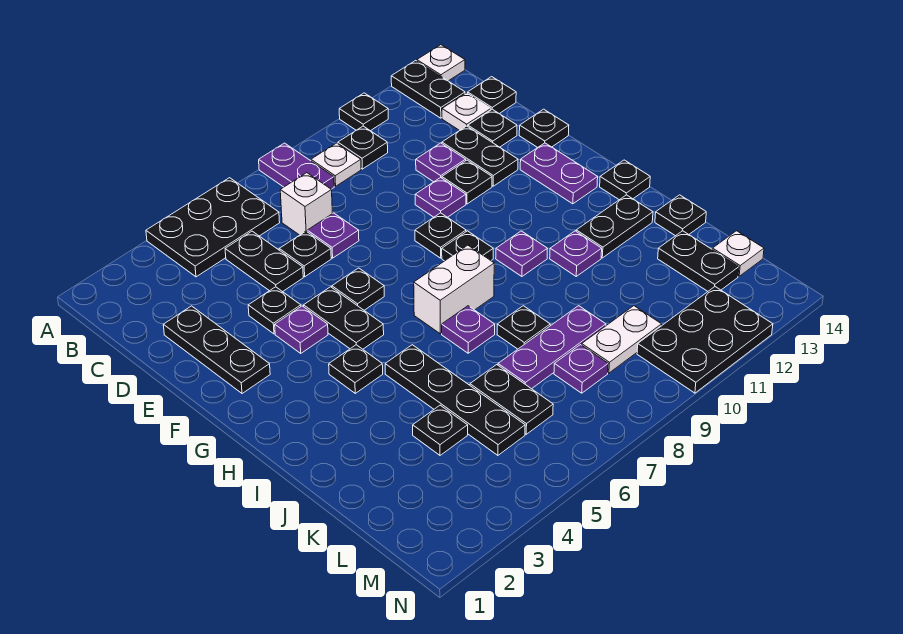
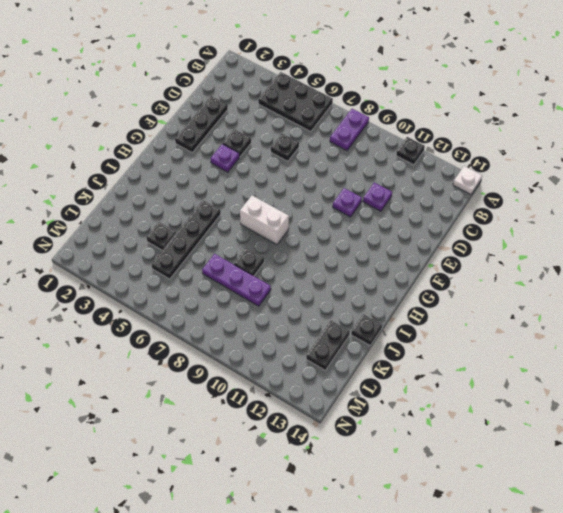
none -> black plate A13:B13 level 1
none -> white plate B9 level 1
none -> black plate B10 level 1
none -> black plate C5:D5 level 1

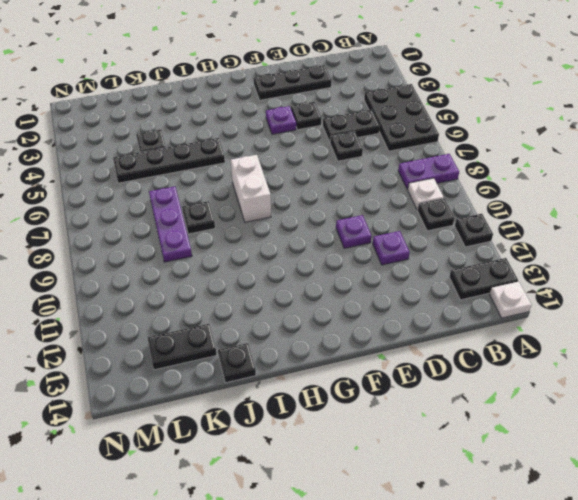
none -> white brick C7 level 1
none -> white plate C13 level 1
none -> black plate C14 level 1
none -> purple plate D7 level 1

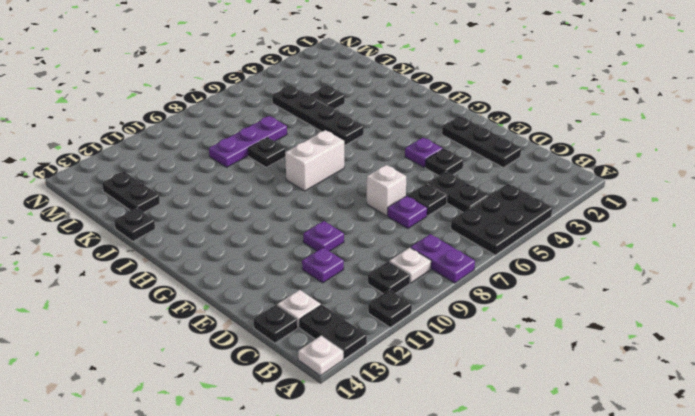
white brick E7 level 1 -> white brick C7 level 1
none -> black plate D12:E12 level 1
none -> black plate D13 level 1
none -> black plate E11 level 1
none -> black plate E14 level 1

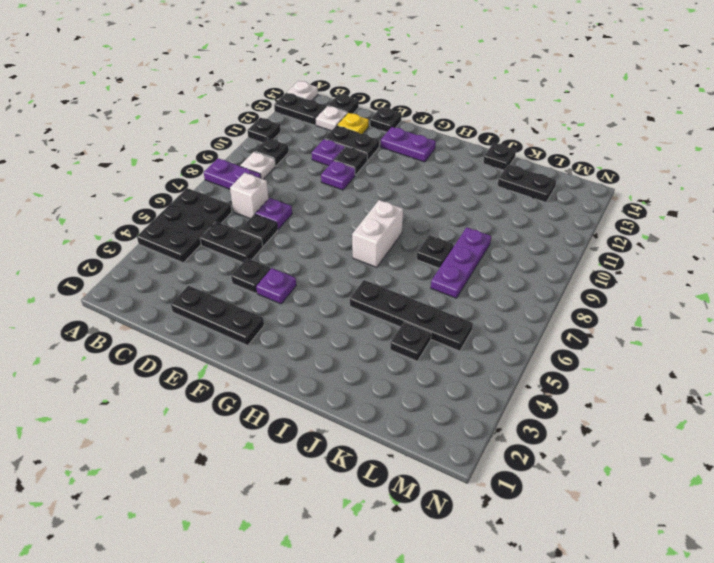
yellow plate D13 level 1 -> black plate D13 level 1
none -> black plate F5:G5 level 1
none -> black plate F6 level 1
none -> black plate F9 level 1
none -> black plate G9 level 1

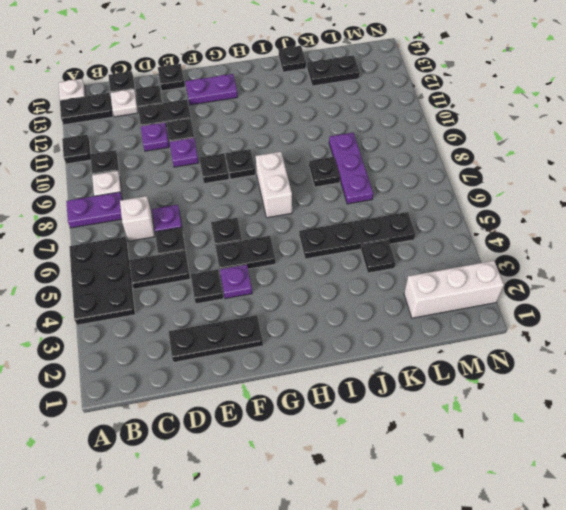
white brick L2:N2 level 1 -> none
none -> black plate H4 level 1
none -> purple plate H10 level 1
none -> black plate H14 level 1
none -> purple plate I7 level 1

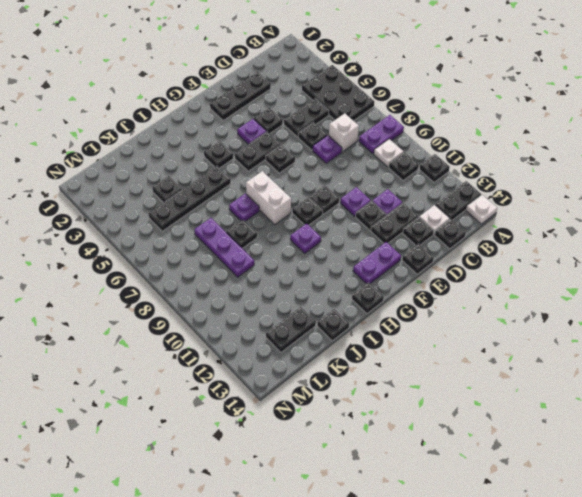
none -> purple plate I11 level 1
none -> black plate I12:I13 level 1
none -> black plate K6:L6 level 1
none -> purple plate L8 level 1

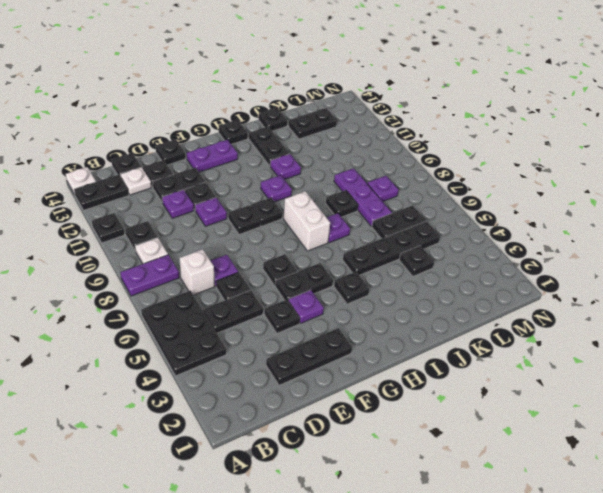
none -> white plate L9:L10 level 1
none -> white plate L14 level 1
none -> black plate M10:N12 level 1

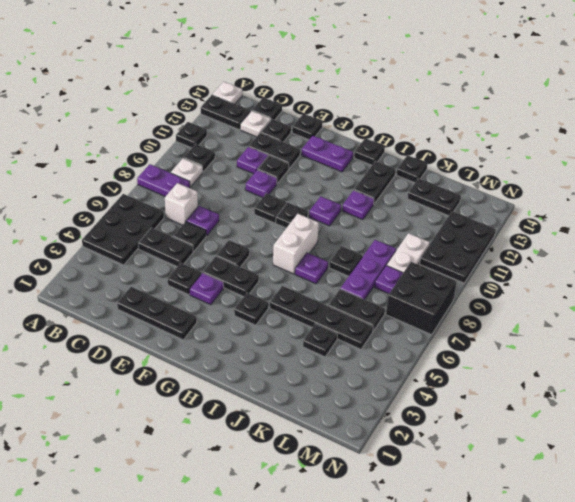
black brick M7:N8 level 1 -> none
none -> white plate L14 level 1

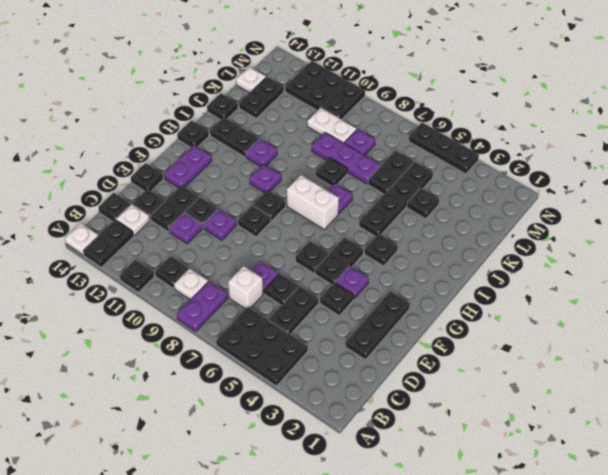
black plate N4:N6 level 1 -> none

